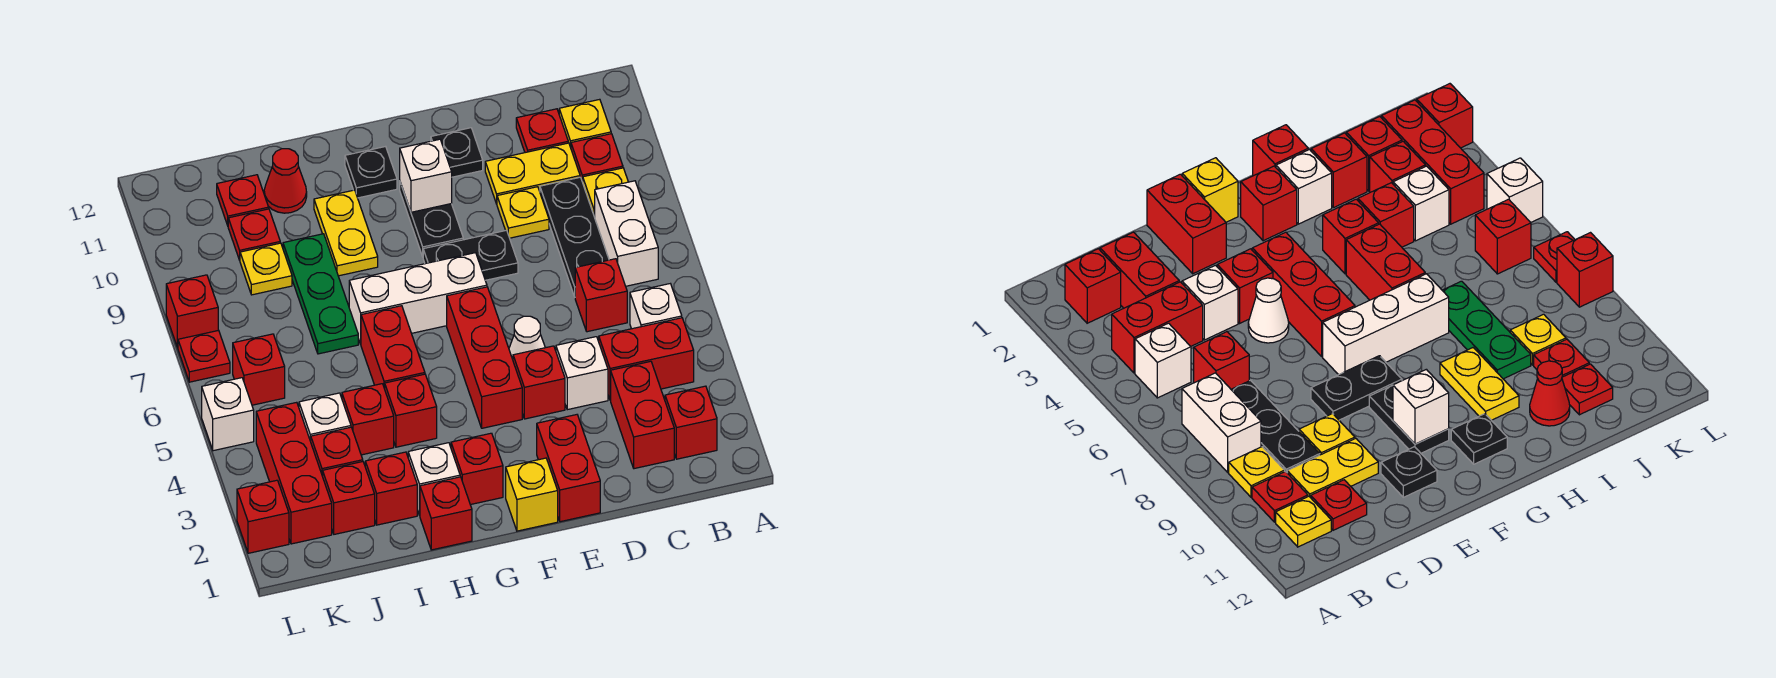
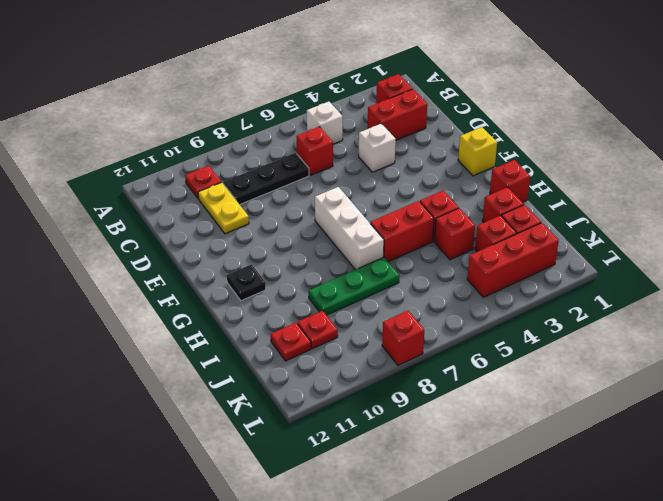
none -> red brick B4:C4 level 1
none -> white brick B7:B8 level 1
none -> yellow plate B9 level 1
none -> yellow plate B11 level 1

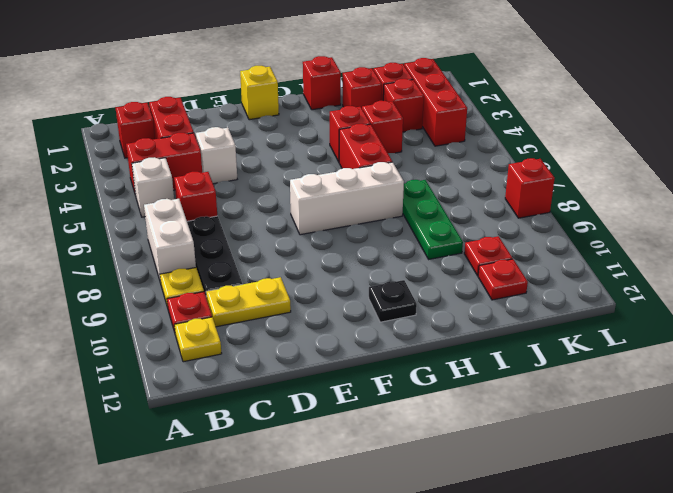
none -> red plate C11 level 1
none -> yellow plate D9 level 1
none -> red brick E1:E2 level 1
none -> red brick E4 level 1

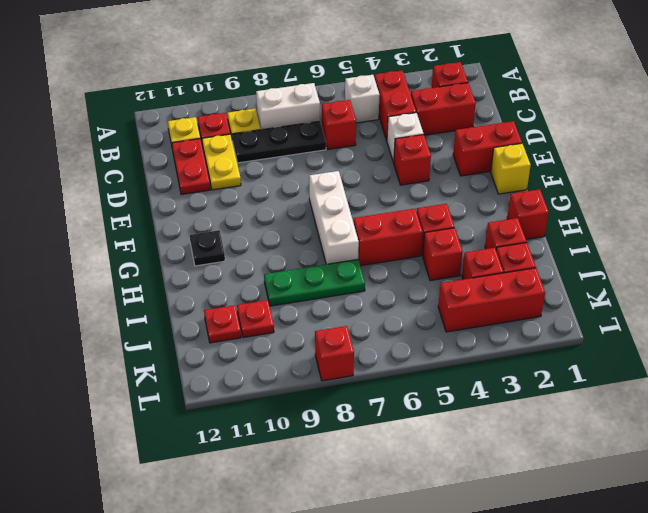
red plate C11:D11 level 1 -> red plate C11 level 1
none -> yellow plate D9 level 1
none -> white cone E5 level 1
none -> black plate E8:F8 level 1
none -> black plate E11 level 1

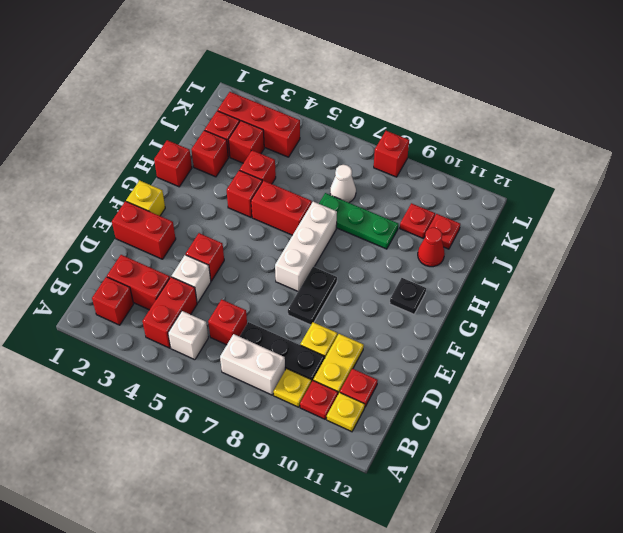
white cone J7 level 1 -> white cone E5 level 1
none -> black plate E11 level 1
none -> red brick F4:F6 level 1
none -> black plate F9:F10 level 1
none -> red brick G2 level 1

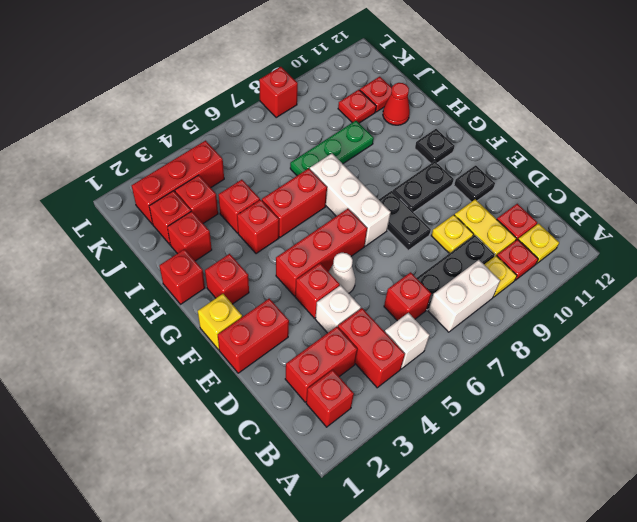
none -> white brick H2 level 1
none -> yellow plate H9:H10 level 1
none -> white brick J4 level 1
none -> yellow plate J9 level 1

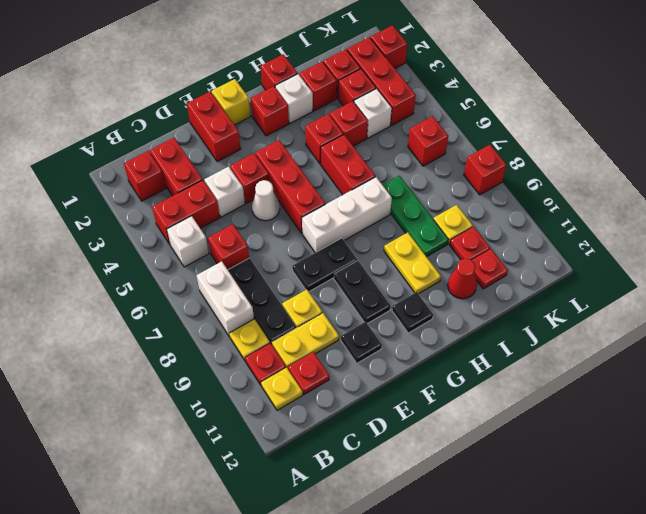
none -> white brick L5 level 1
none -> red plate L7 level 1
none -> white brick F10 level 2

